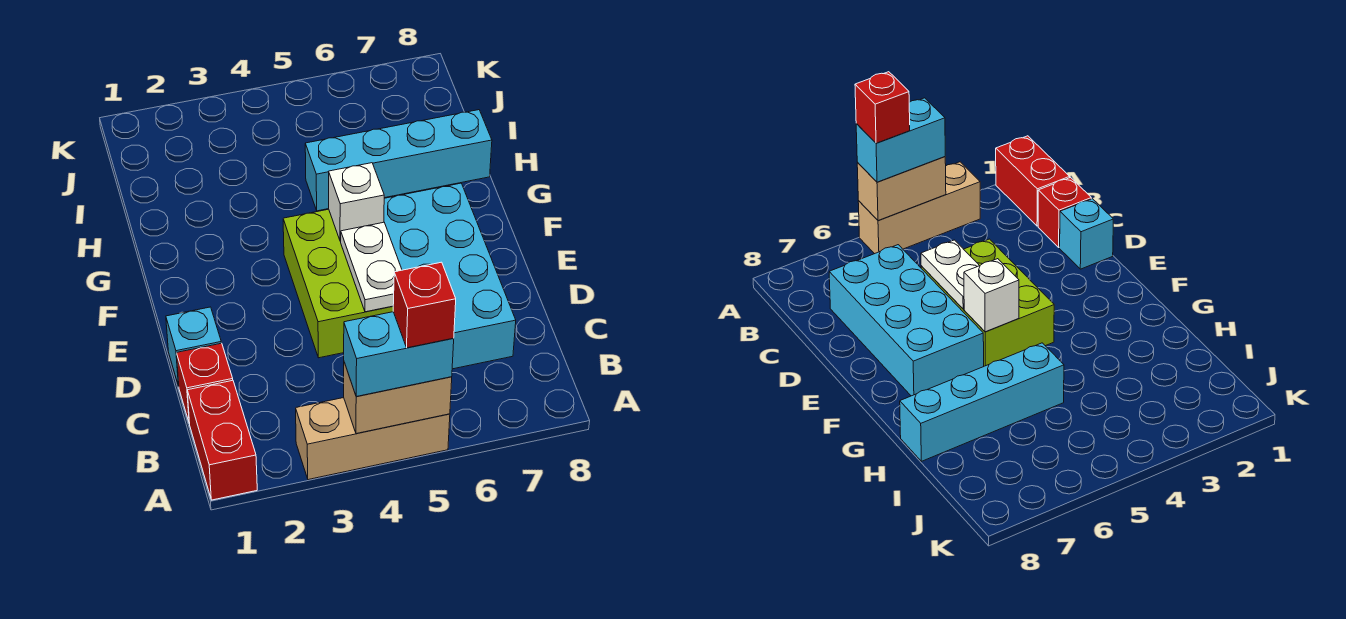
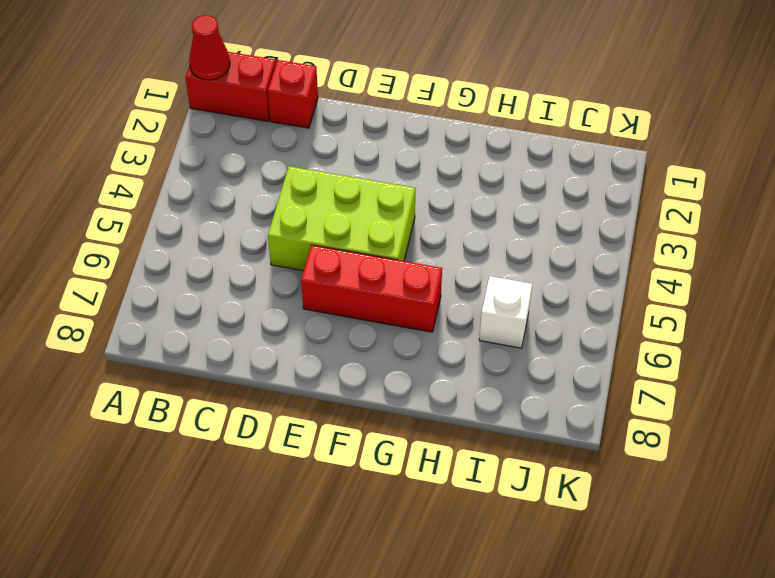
red cone A1 level 2 -> none
red brick E6:G6 level 1 -> cyan brick C6:F7 level 1
white brick I6 level 1 -> white brick F5 level 2
none -> tan brick A3:A5 level 1
none -> cyan brick D1 level 1
none -> cyan brick H5:H8 level 1

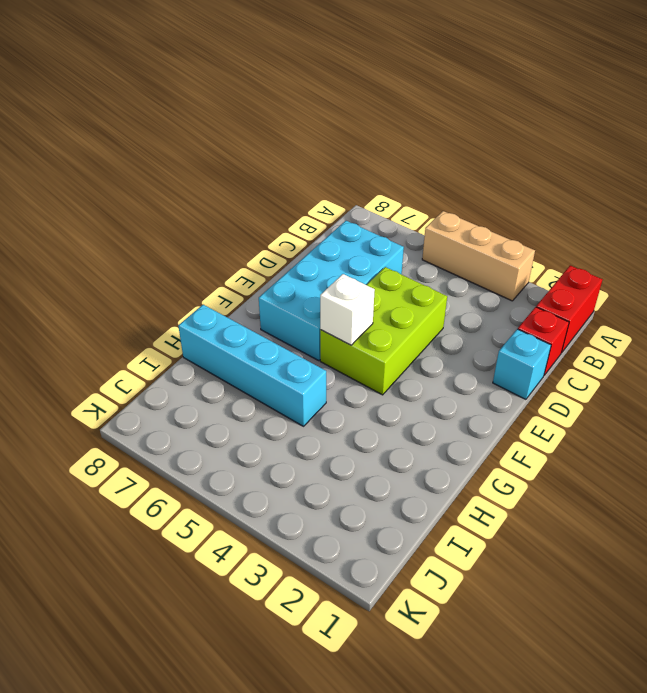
none -> tan brick A4:A5 level 2
none -> white plate D5:E5 level 2
none -> cyan brick A4:A5 level 3

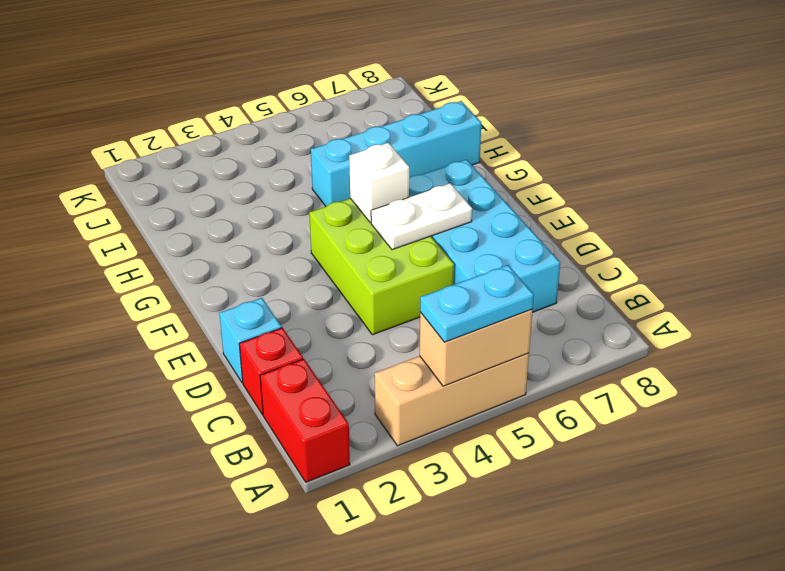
cyan plate A4:A5 level 3 -> cyan brick A4:A5 level 3
white plate E5:E6 level 2 -> white plate D5:E5 level 2
none -> red brick A5 level 4

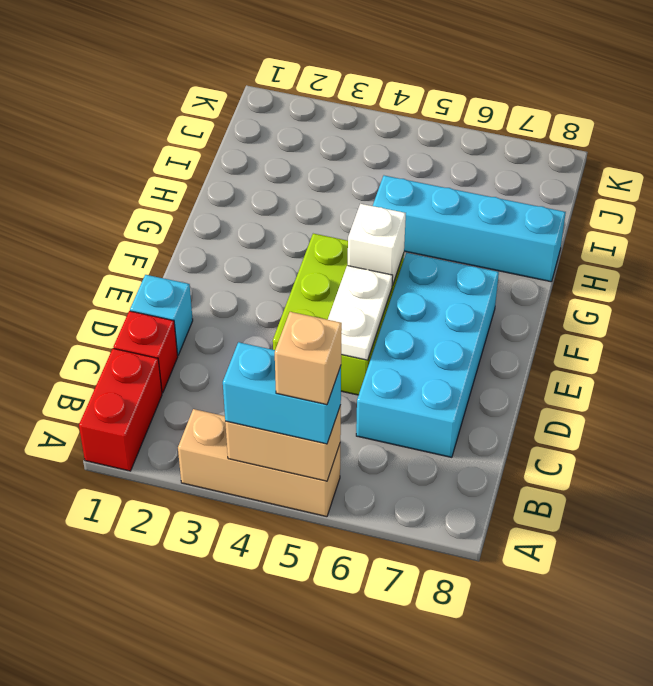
tan brick A5 level 4 -> red brick A5 level 4

